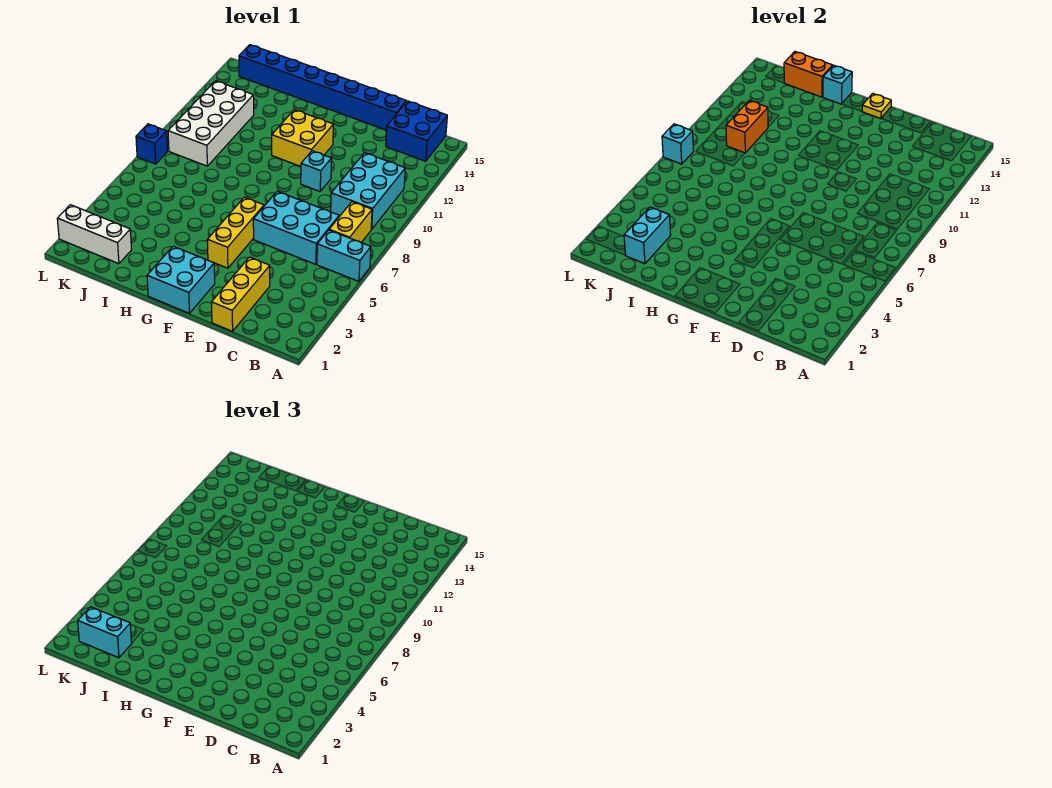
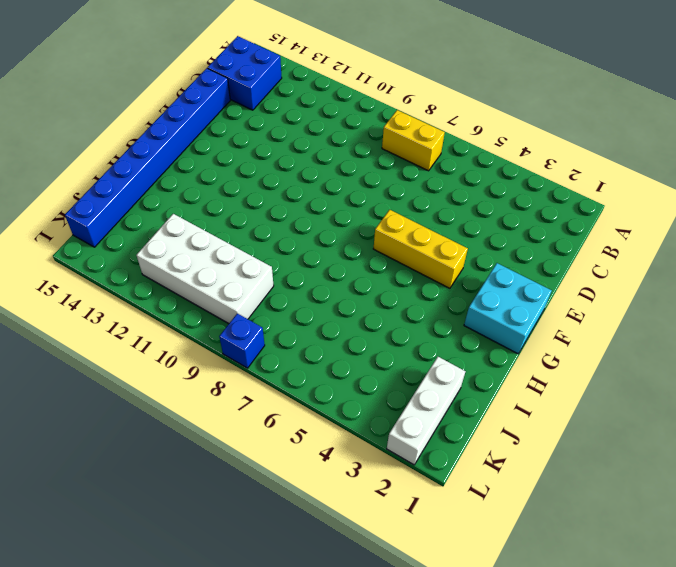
none -> cyan brick A6:B6 level 1
none -> cyan brick B9:C11 level 1
none -> cyan brick C6:E7 level 1

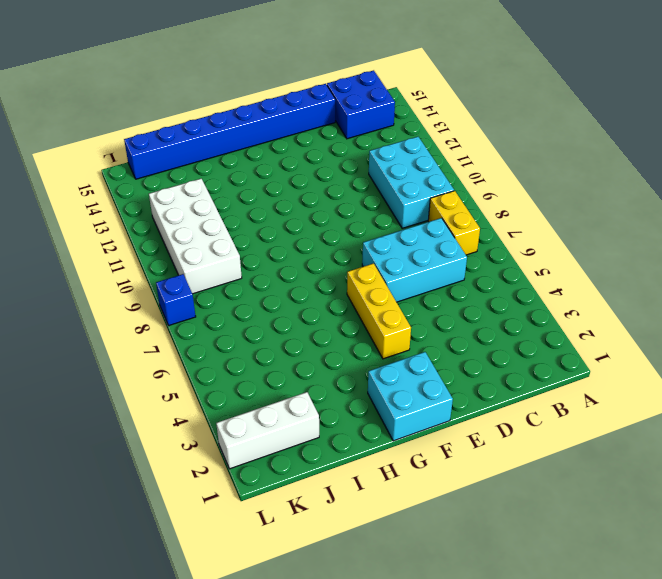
none -> cyan brick A6:B6 level 1
none -> yellow brick D1:D3 level 1
none -> cyan brick E10 level 1

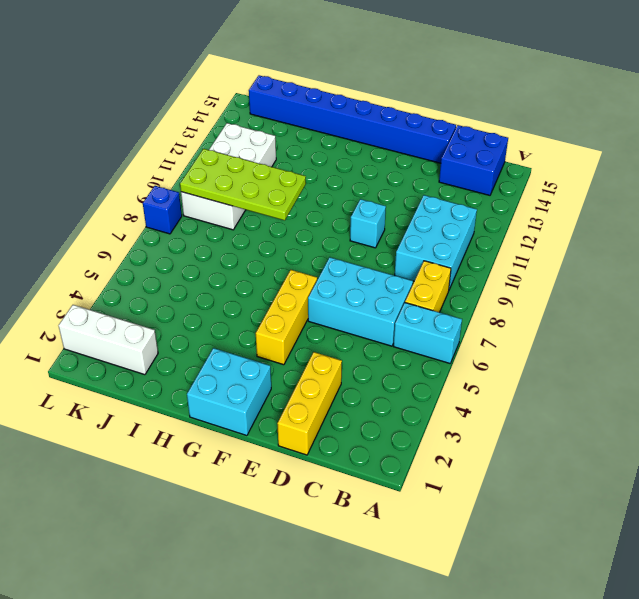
lime plate H9:K10 level 2 -> orange brick J10:J11 level 2
none -> yellow brick F11:G12 level 1
none -> yellow plate F15 level 2
none -> cyan brick H15 level 2

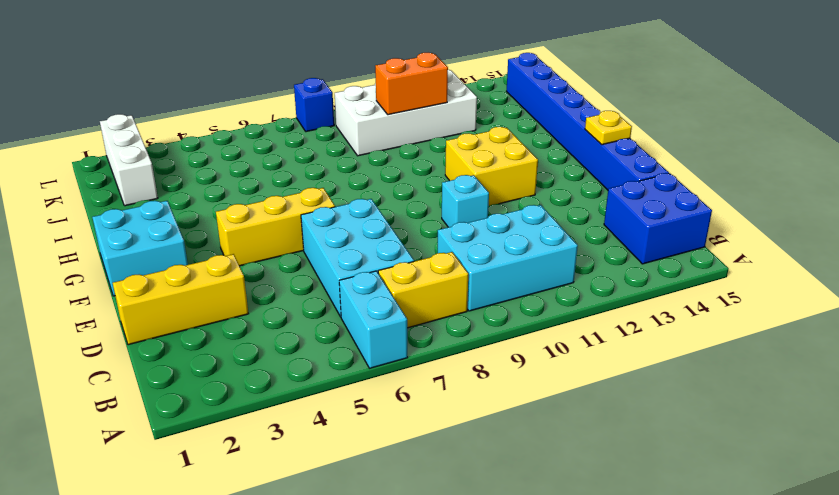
none -> cyan brick H15 level 2
none -> orange brick I15:J15 level 2
none -> cyan brick J2:J3 level 2

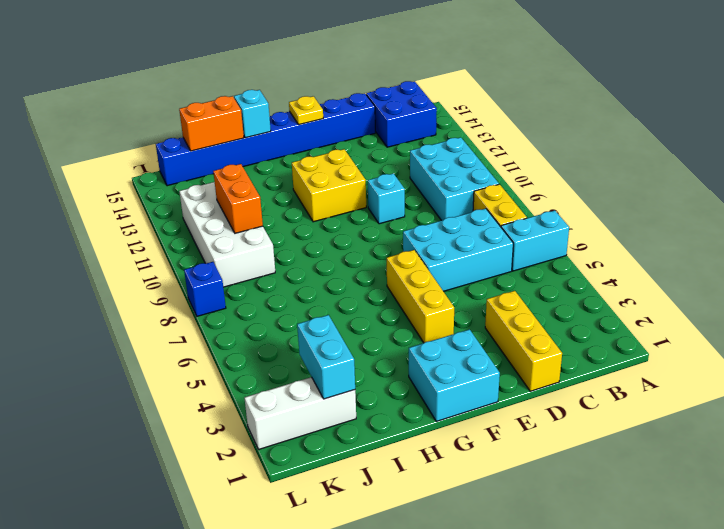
none -> cyan brick L8 level 2
none -> cyan brick J2:K2 level 3

